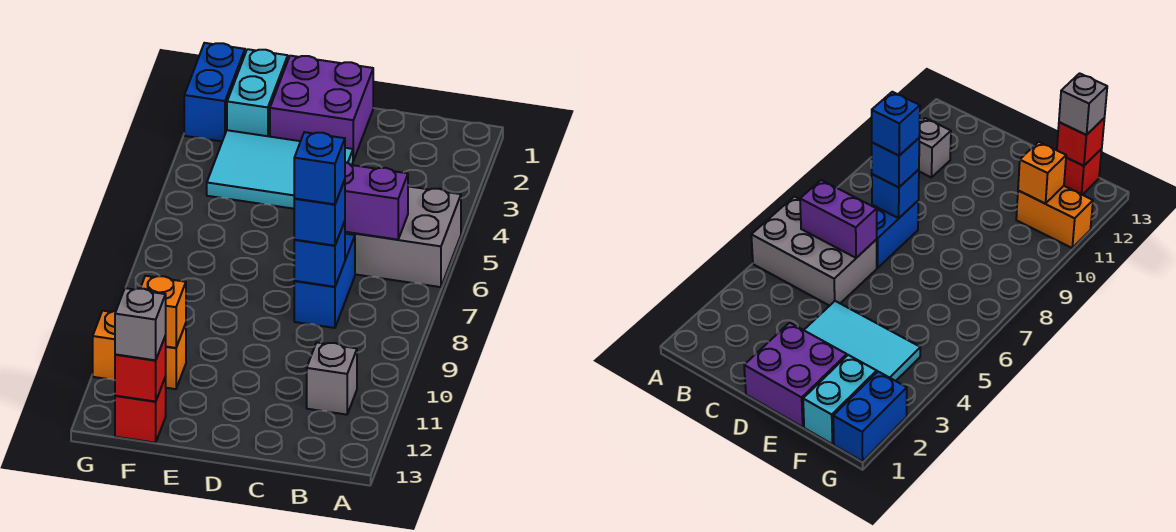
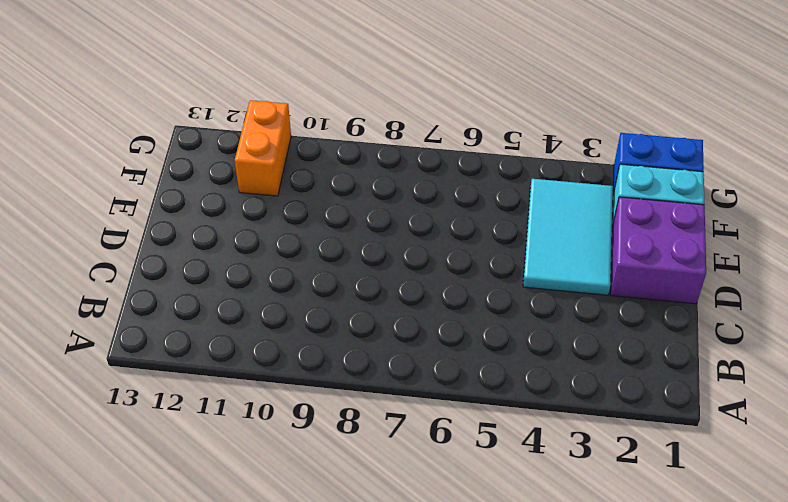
none -> grey brick A5:C6 level 1
none -> grey brick B11 level 1
none -> blue brick C7:C8 level 1

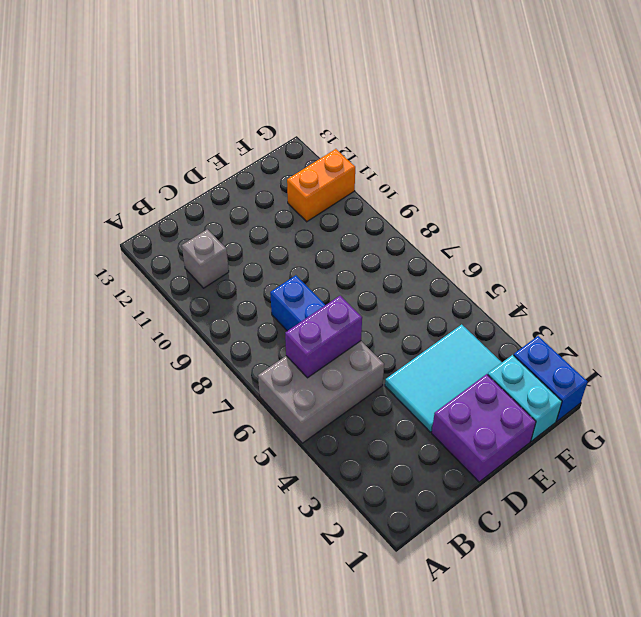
none -> red brick F13 level 1
none -> blue brick C8 level 2
none -> orange brick F11 level 2

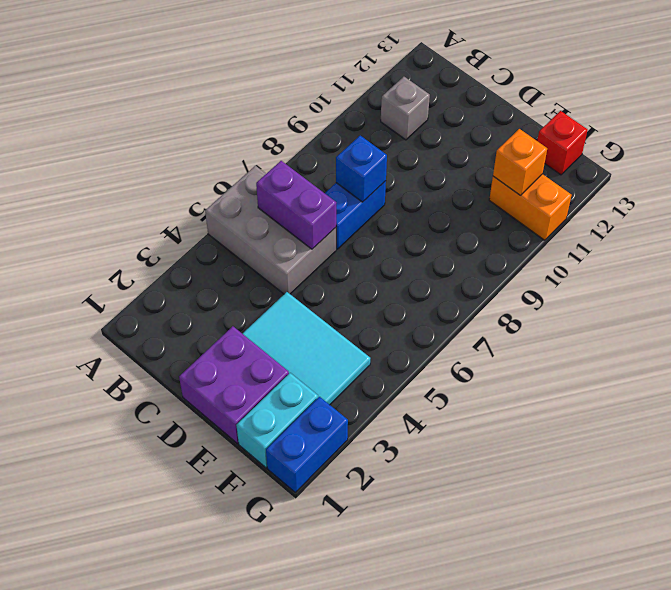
none -> red brick F13 level 2
none -> blue brick C8 level 3
none -> grey brick F13 level 3

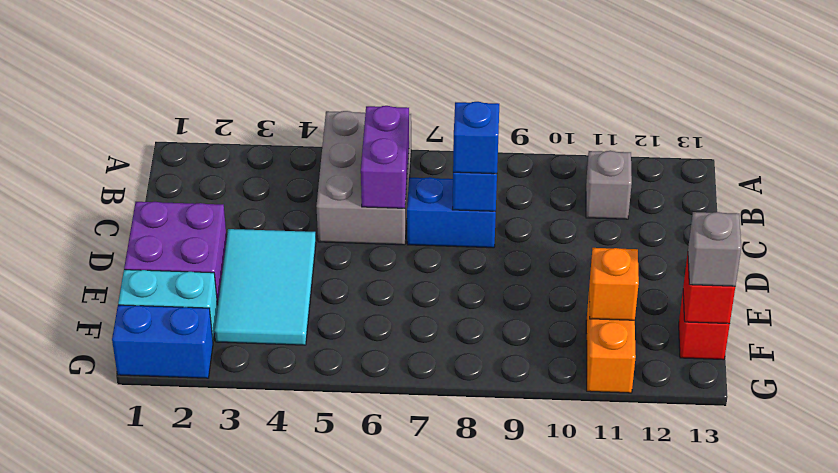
none -> blue brick C8 level 4

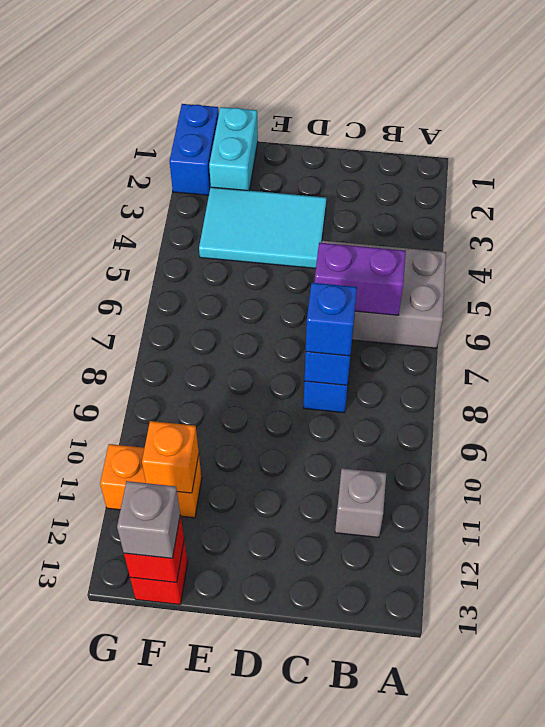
none -> purple brick D1:E2 level 1
none -> blue brick C8 level 4

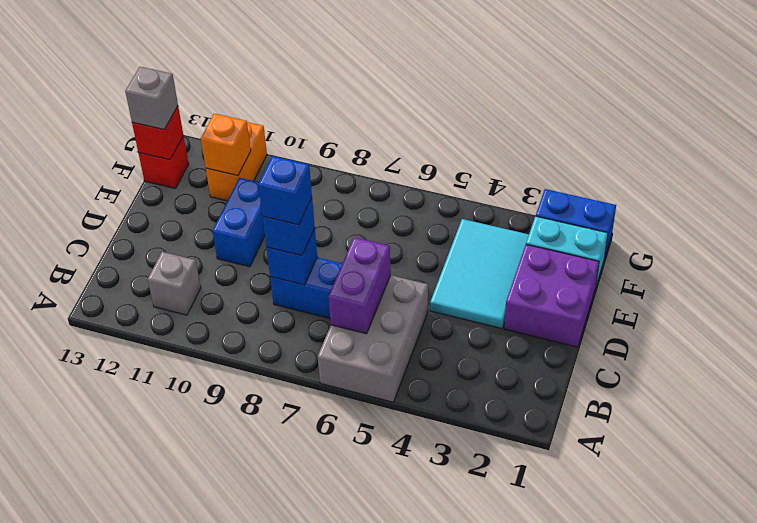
blue brick D10:E10 level 1 -> none

